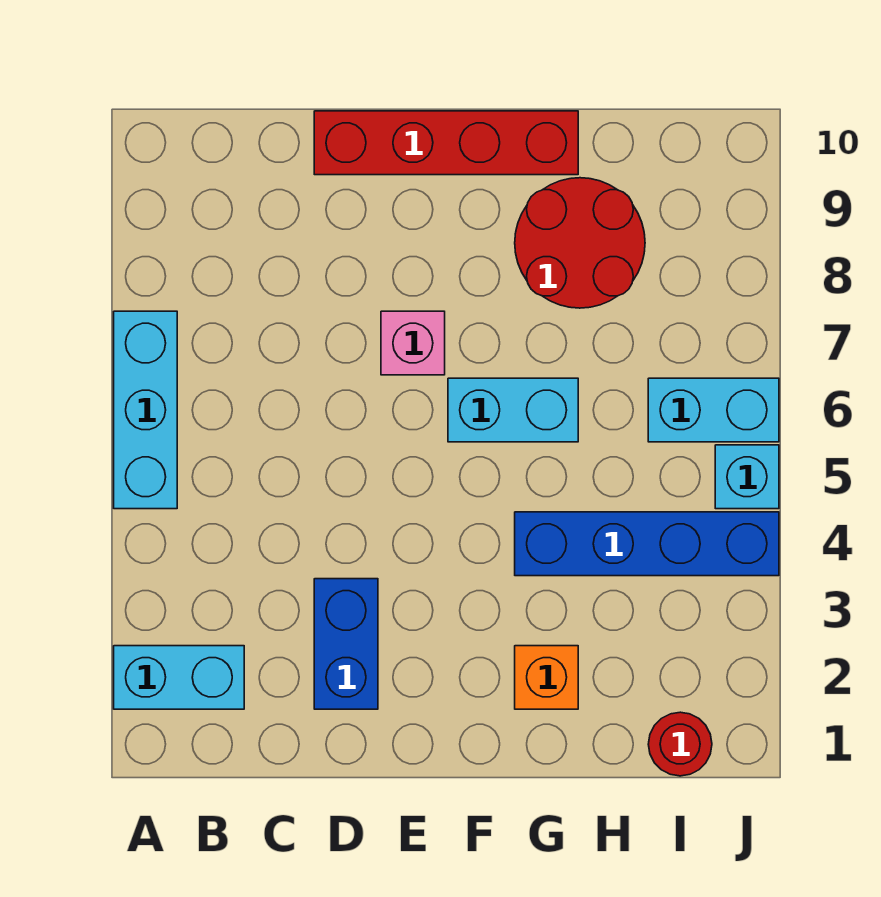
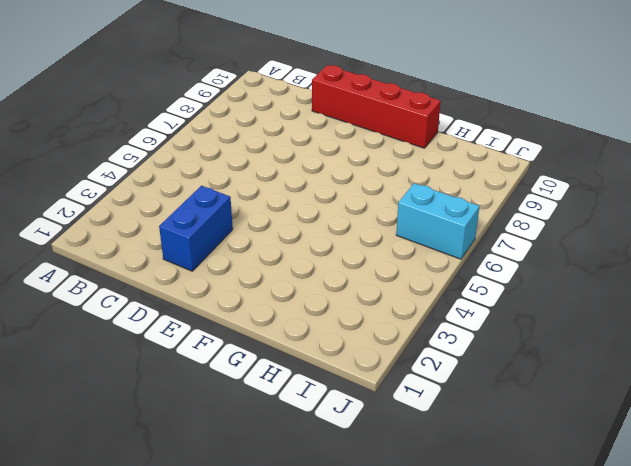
none -> cyan brick A2:B2 level 1
none -> cyan brick A5:A7 level 1
none -> pink brick E7 level 1

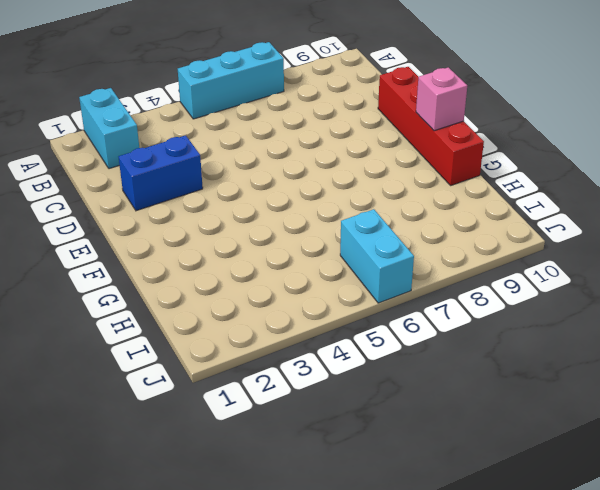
pink brick F10 level 2 -> pink brick E7 level 1
none -> cyan brick F6:G6 level 1
none -> orange brick G2 level 1
none -> blue brick G4:J4 level 1

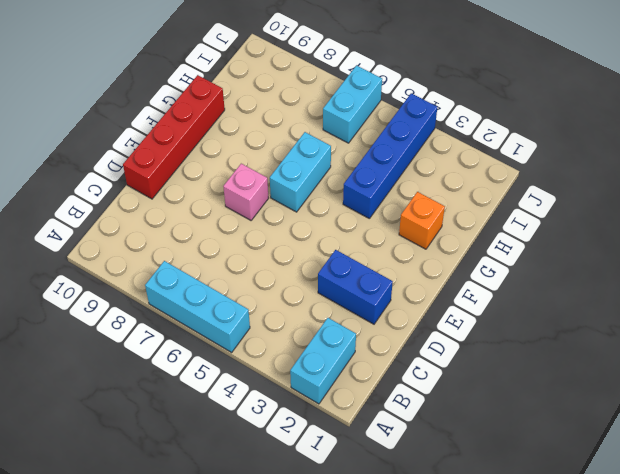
none -> red round brick G8:H9 level 1
none -> red round brick I1 level 1
none -> cyan brick J5 level 1

